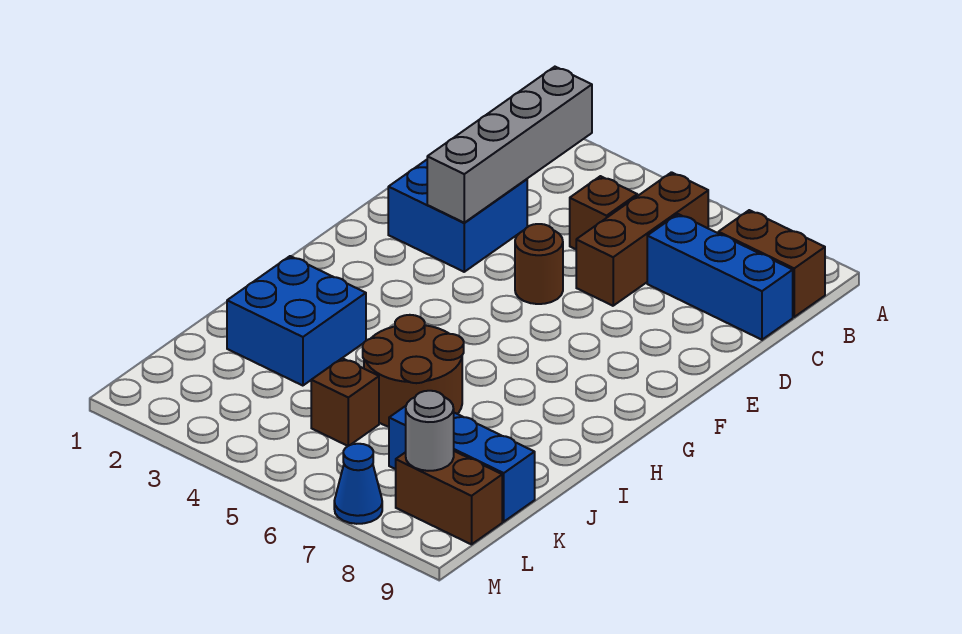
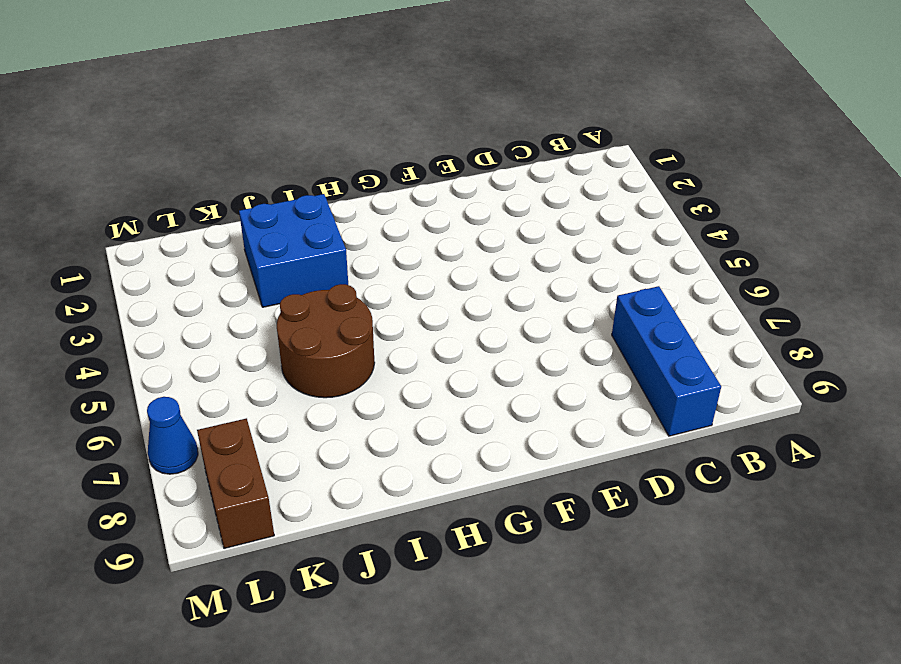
none -> brown brick B6:D6 level 1
none -> brown brick B8:B9 level 1
none -> brown brick C5 level 1

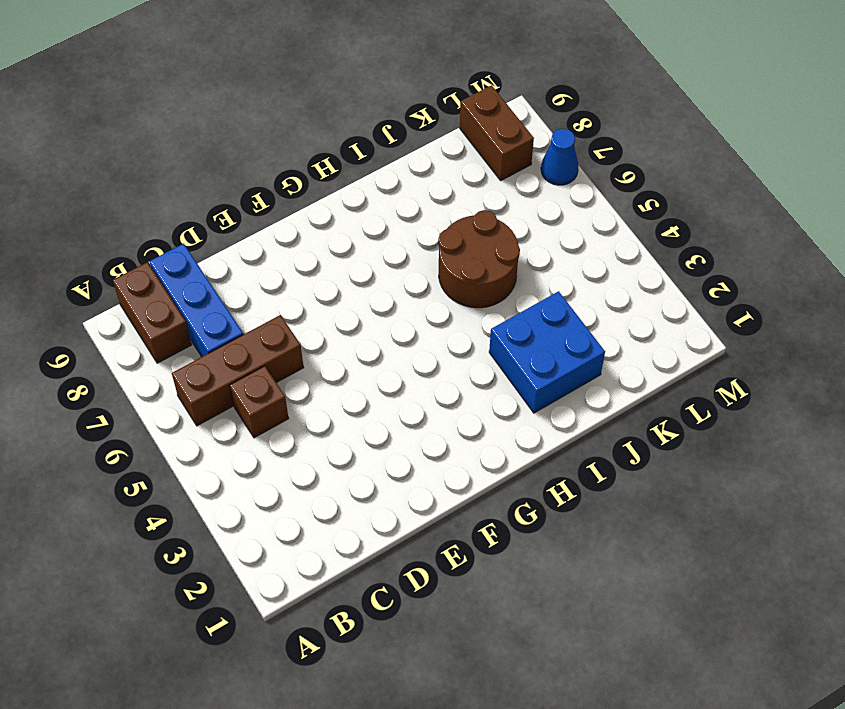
none -> blue brick D2:E3 level 1
none -> brown round brick E5 level 1
none -> brown brick K5 level 1

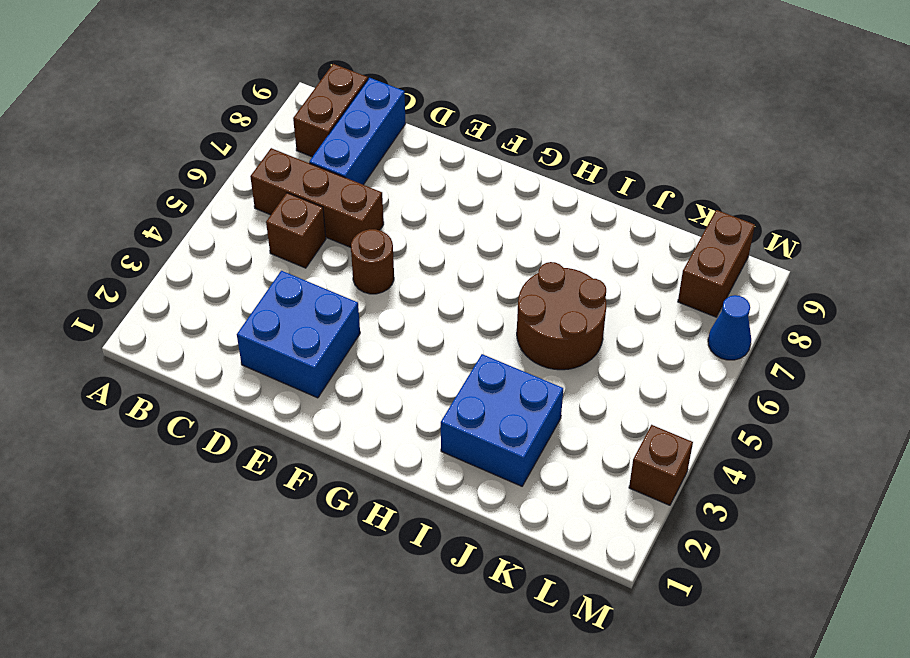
brown brick M3 level 1 -> brown brick K5 level 1
none -> blue brick K7:K9 level 1
none -> grey brick B3:E3 level 2
none -> grey round brick L8 level 2

